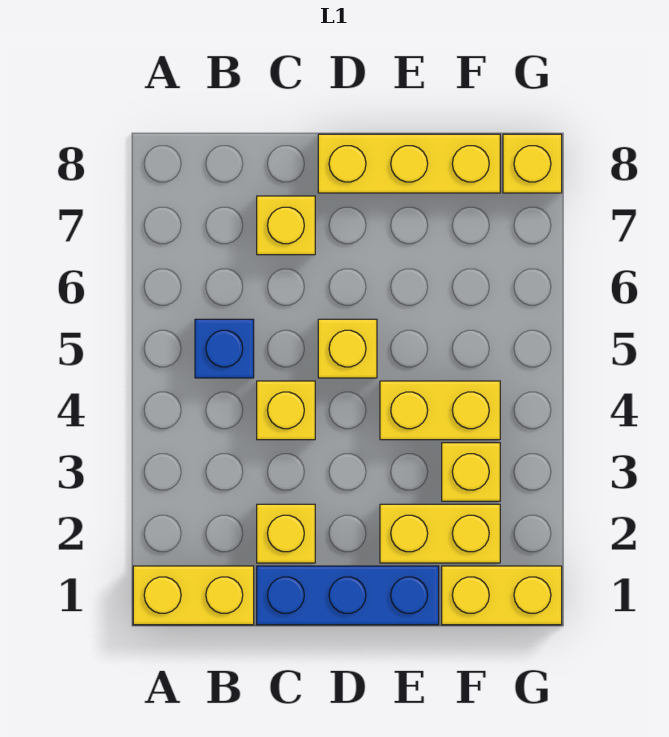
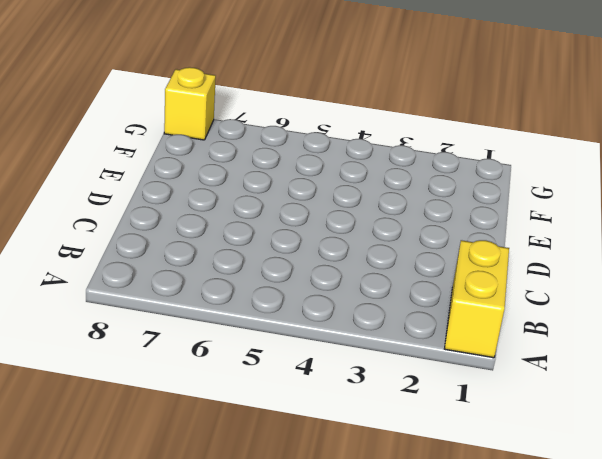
none -> blue brick B5 level 1
none -> blue brick C1:E1 level 1
none -> yellow brick C2 level 1

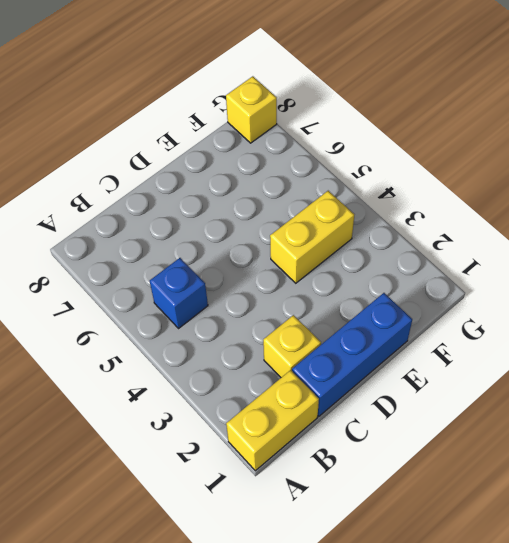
none -> yellow brick C4 level 1
none -> yellow brick C7 level 1
none -> yellow brick D5 level 1

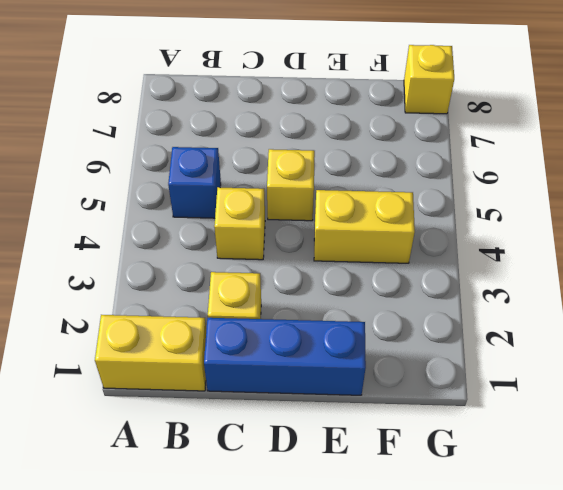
none -> yellow brick C7 level 1
none -> yellow brick D8:F8 level 1
none -> yellow brick E2:F2 level 1

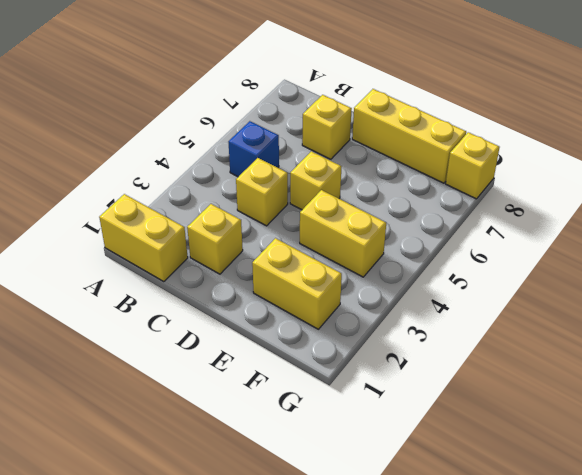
none -> blue brick C1:E1 level 1
none -> yellow brick F1:G1 level 1
none -> yellow brick F3 level 1

